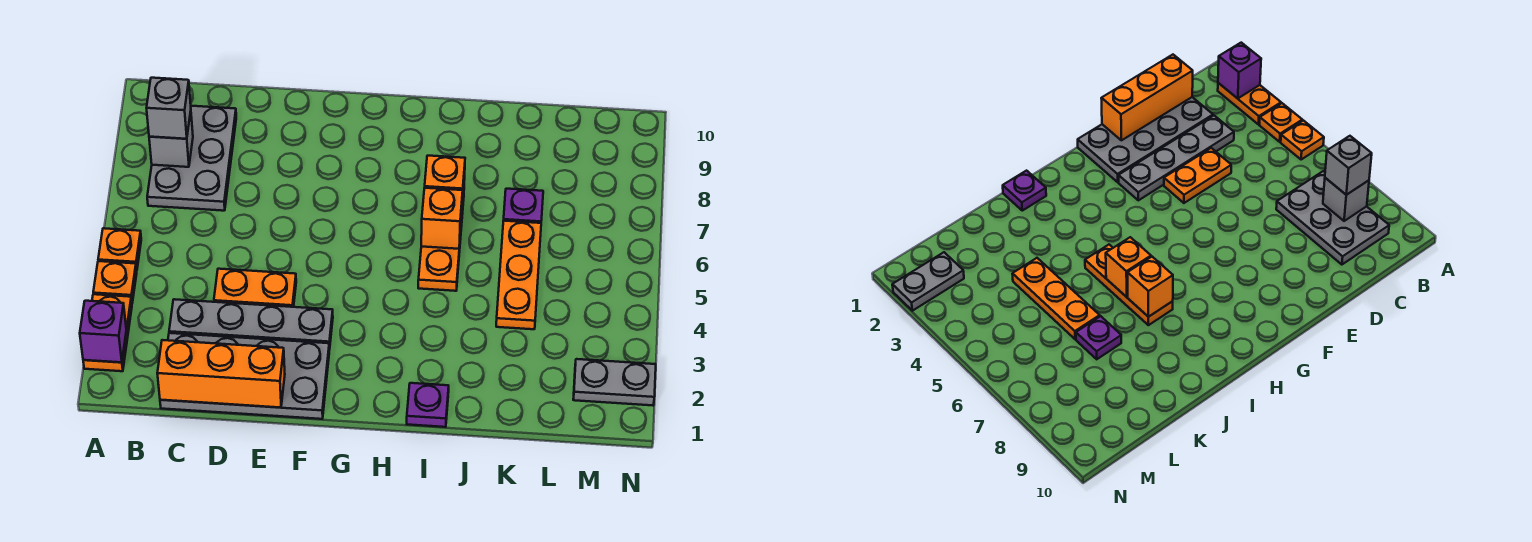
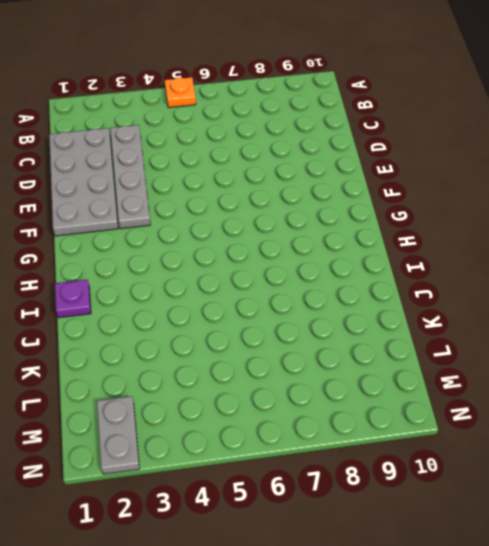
none -> orange plate A2:A3 level 1
none -> orange plate A4 level 1
none -> grey plate B7:C9 level 1

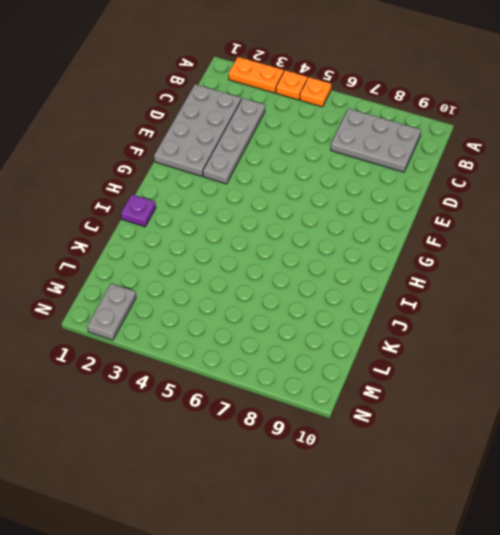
none -> orange plate D4:E4 level 1
none -> orange plate I5:I7 level 1
none -> orange plate K4:K6 level 1

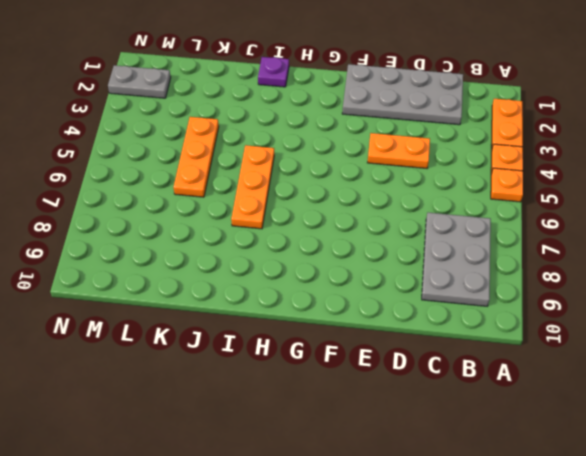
none -> grey plate C3:F3 level 1
none -> purple plate K7 level 1
none -> purple brick A2 level 2

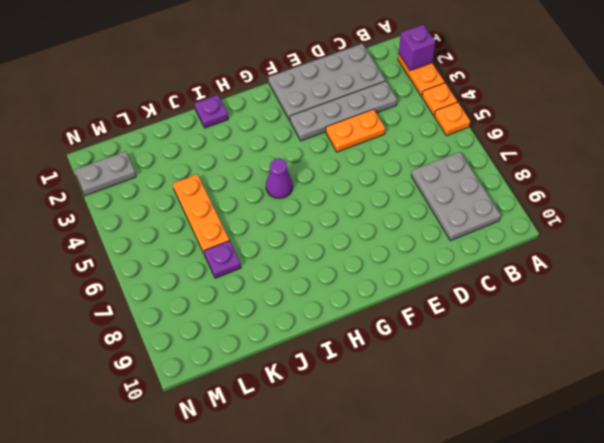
purple cone H5 level 1 -> none
none -> orange plate I5:I7 level 1
none -> grey brick B8 level 2
none -> orange brick C1:E1 level 2

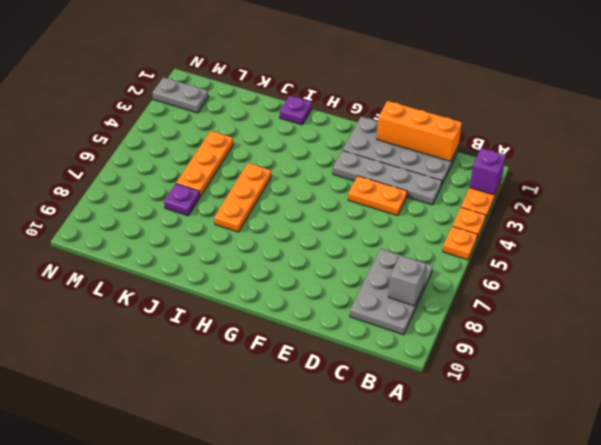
none -> orange brick I6 level 2
none -> orange brick I7 level 2
none -> grey brick B8 level 3

